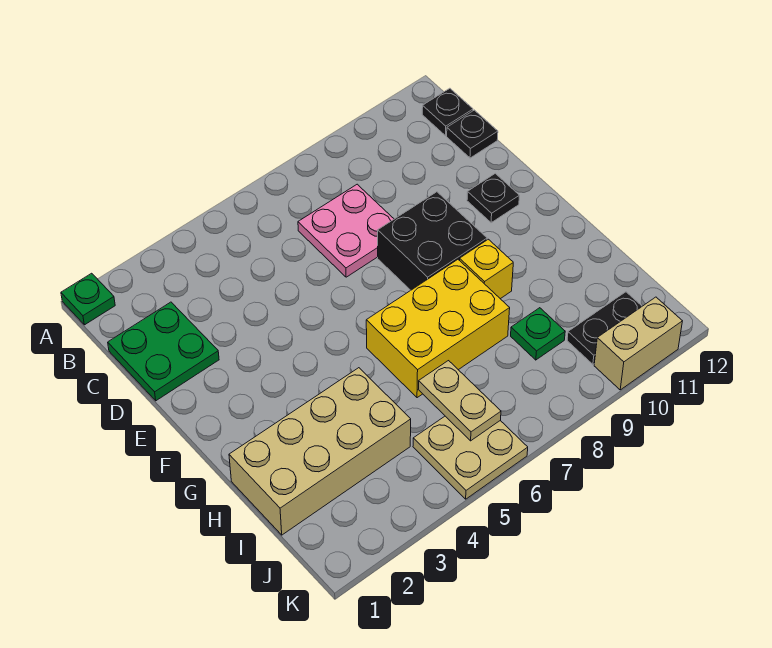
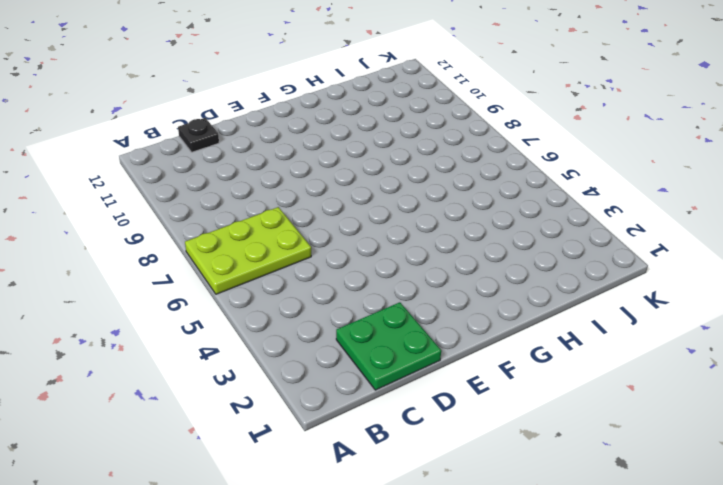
lime plate A6:C7 level 1 -> pink plate C7:D8 level 1
none -> green plate A1 level 1
none -> black plate B12 level 1
none -> black brick E8:F9 level 1

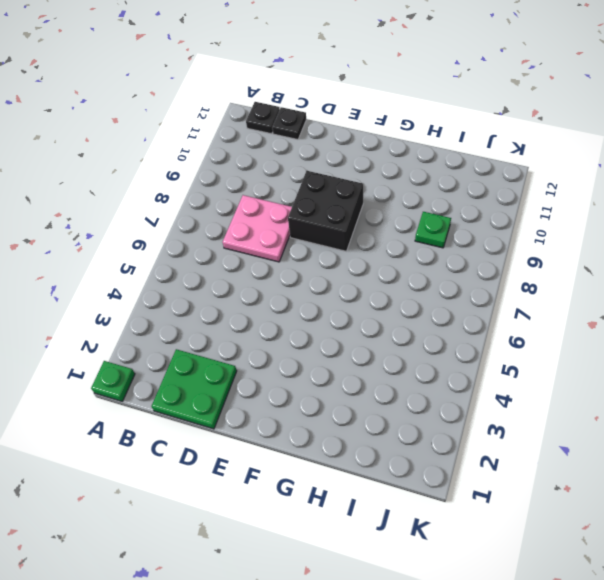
none -> black plate E11 level 1
none -> yellow brick G6:H8 level 1
none -> yellow brick G9 level 1

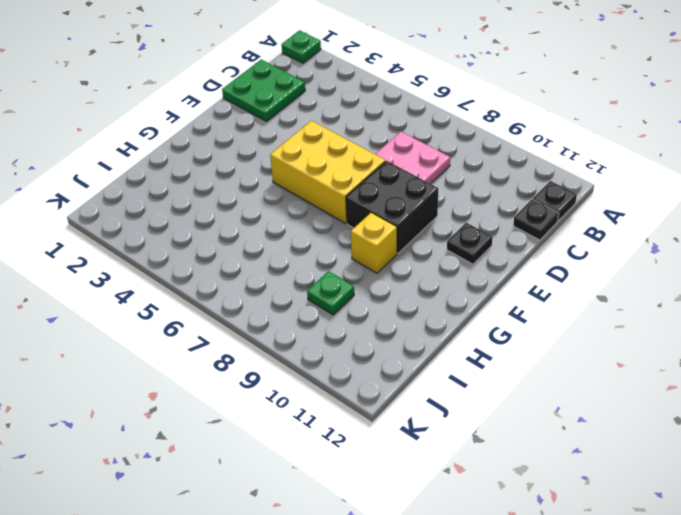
yellow brick E5:F7 level 1 -> yellow brick G6:H8 level 1
none -> tan brick H1:I4 level 1
none -> tan plate J5:K6 level 1
none -> black plate J10:J11 level 1

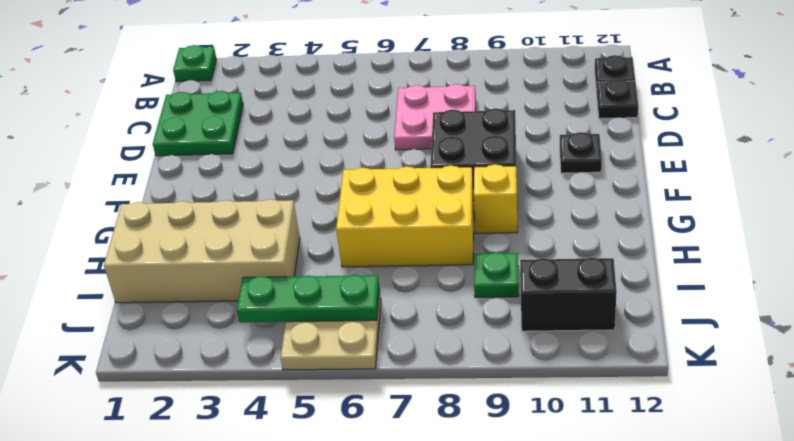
green plate J4:J6 level 2 -> tan plate I6:J6 level 2
black brick J10:J11 level 1 -> black plate J10:J11 level 1
none -> tan brick K10:K11 level 1

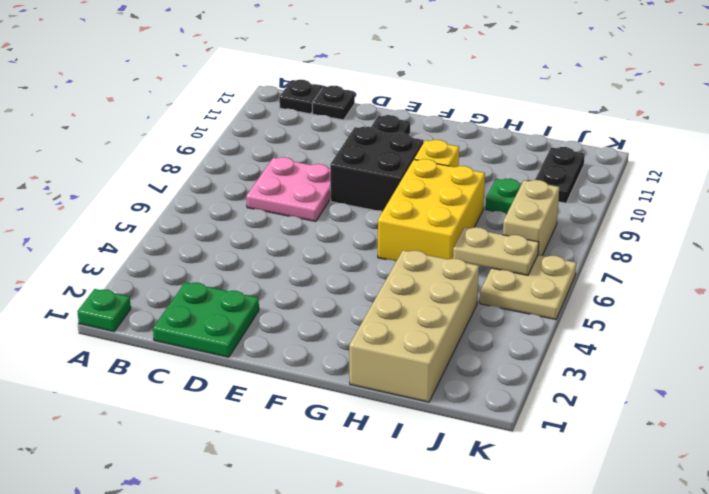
tan brick J7:J8 level 1 -> tan brick K10:K11 level 1

